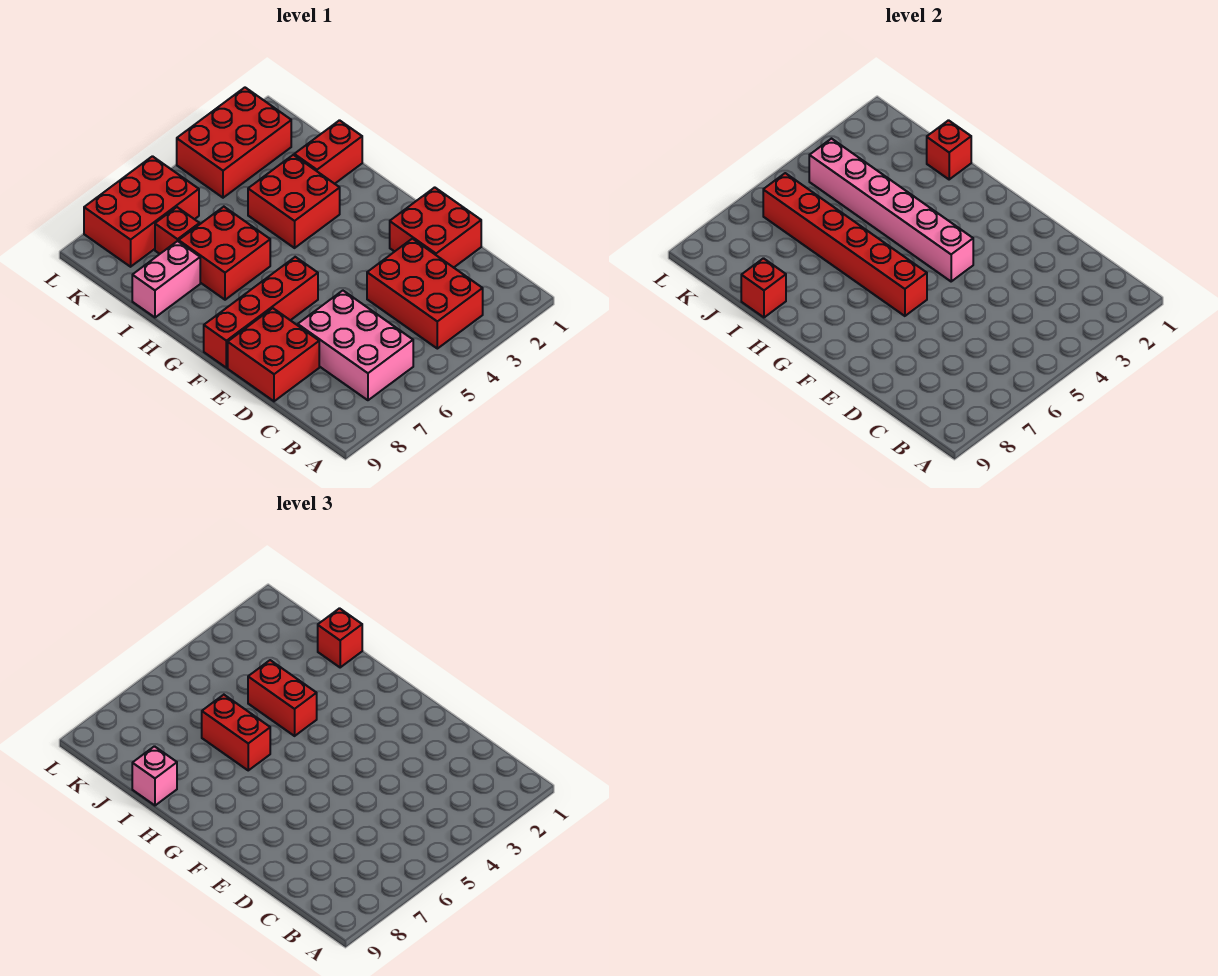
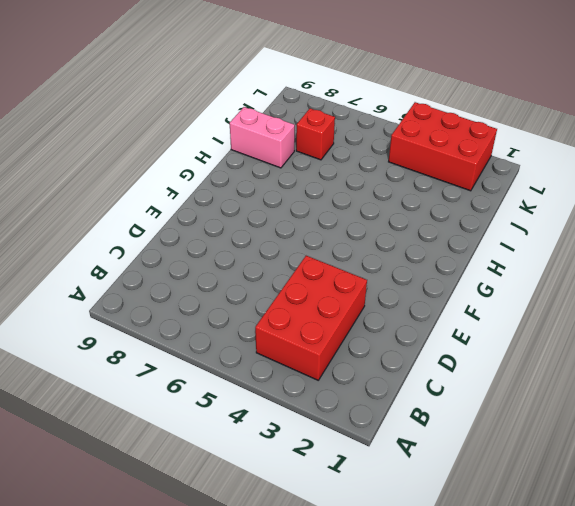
none -> pink brick B6:D7 level 1
none -> red brick D1:E2 level 1
none -> red brick D8:E9 level 1

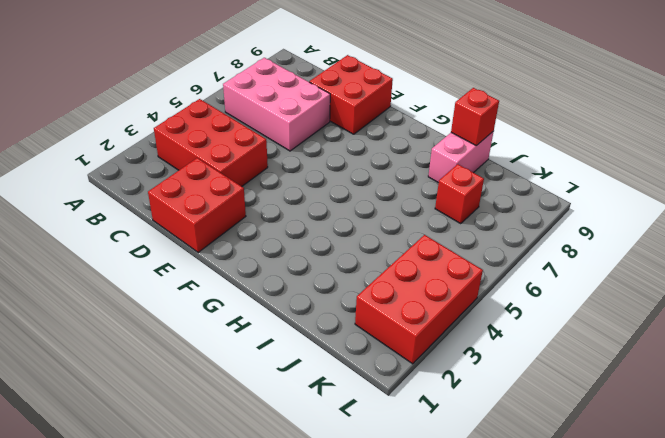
none -> red brick F6:F9 level 1
none -> red brick H3:I4 level 1
none -> red brick H6:I7 level 1

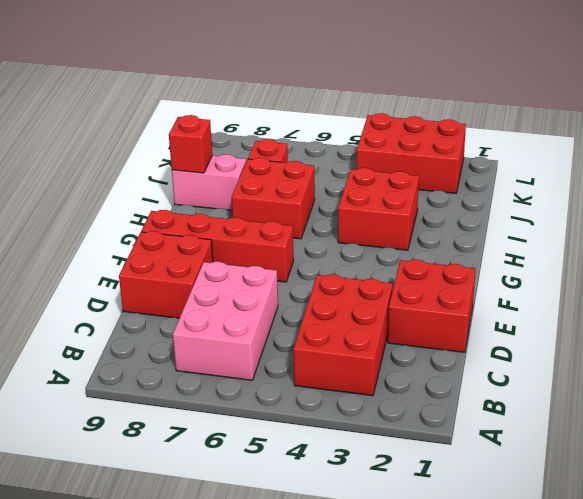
none -> red brick I1:I2 level 1
none -> red brick K6:L8 level 1
none -> pink brick F4:K4 level 2

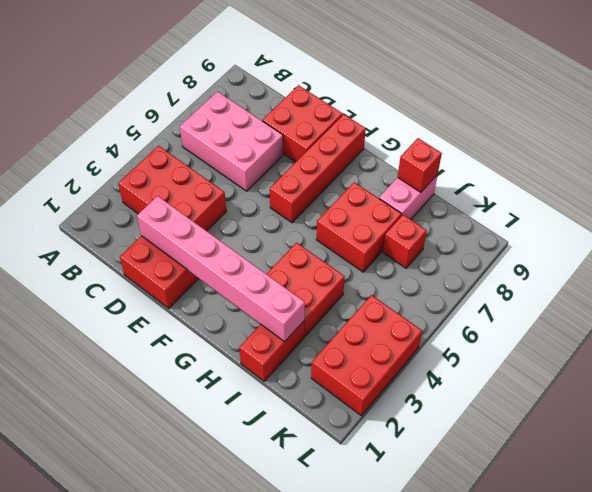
pink brick D2:I2 level 2 -> pink brick F4:K4 level 2
none -> red brick K6:L8 level 1
none -> red brick F6:K6 level 2
none -> red brick I1 level 2

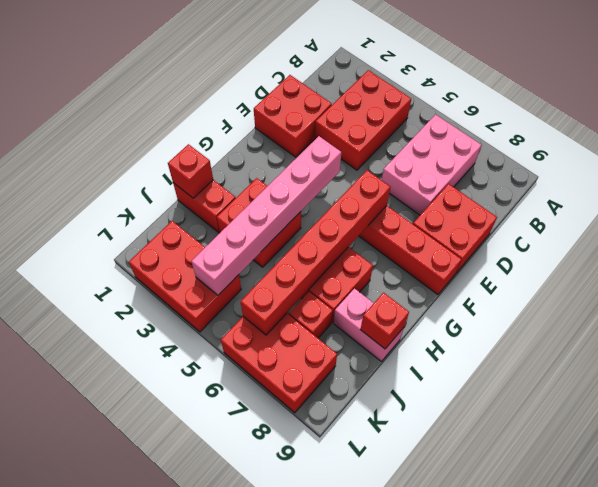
none -> red brick H4:I4 level 3
none -> red brick H6:I6 level 3
none -> red brick I1 level 3

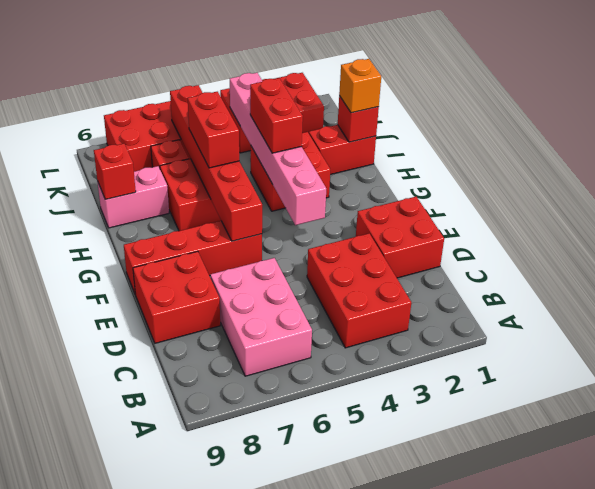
orange brick I1 level 3 -> red brick I1 level 3
none -> pink brick I9 level 3

